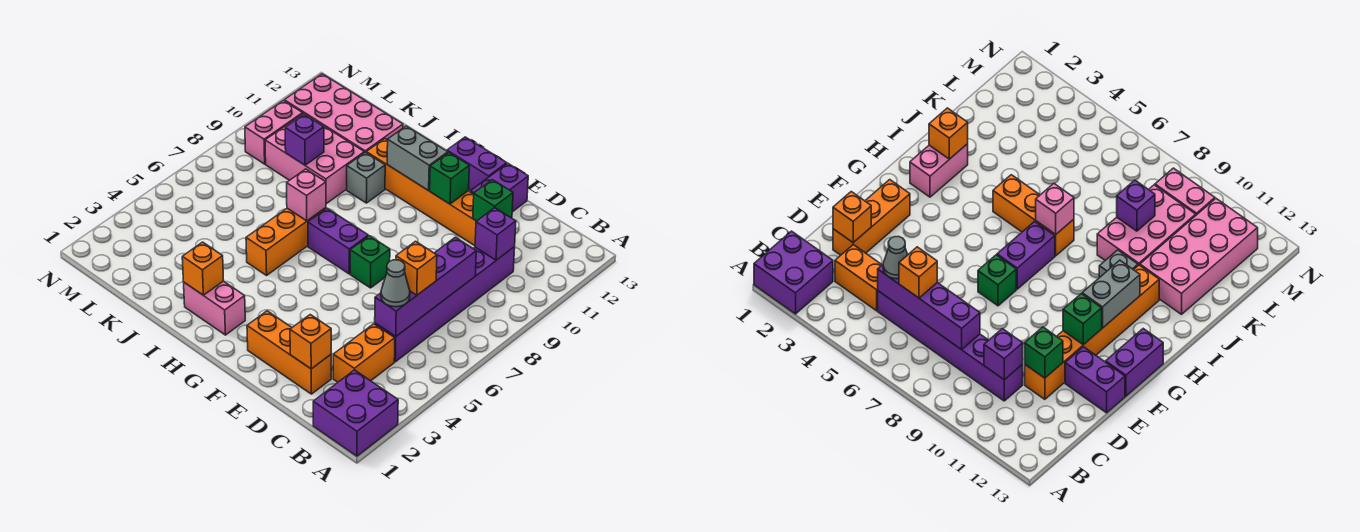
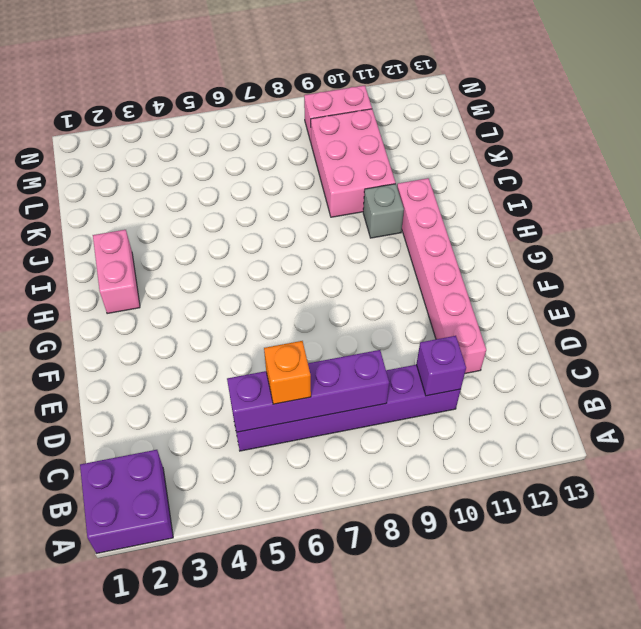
pink brick D11:I11 level 1 -> orange brick D11:I11 level 1
none -> orange brick C3:C4 level 1
none -> orange brick D2:F2 level 1
none -> purple brick E12:E13 level 1

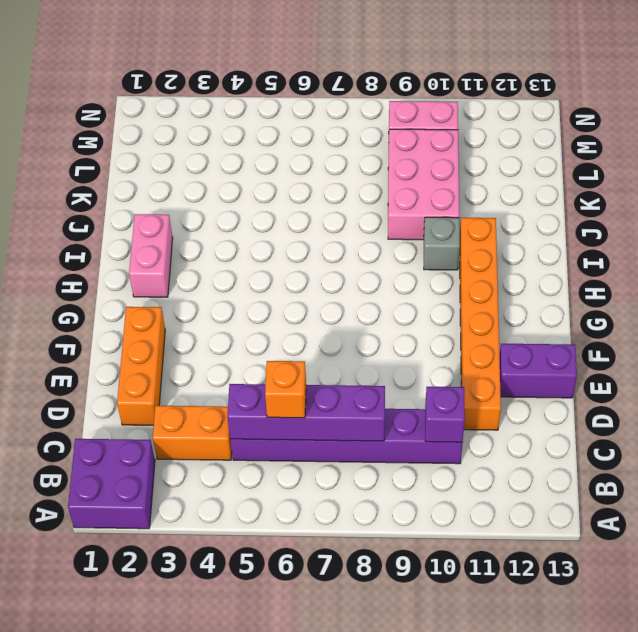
none -> green brick F7 level 1
none -> purple brick F13:G13 level 1
none -> purple brick G7:H7 level 1

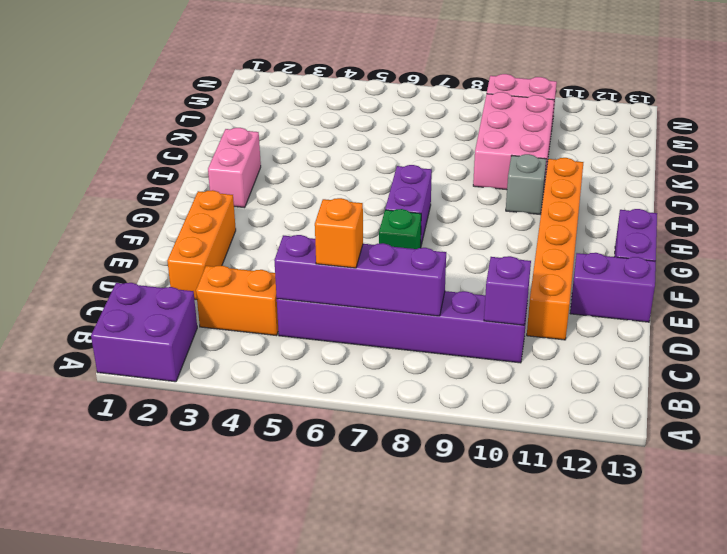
none -> orange brick I5:I7 level 1
none -> pink brick J11:M12 level 1
none -> orange brick D2 level 2

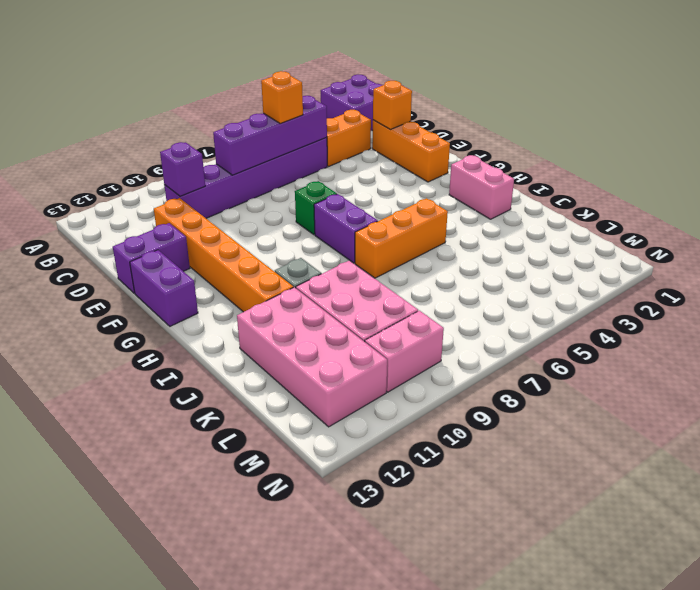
none -> green brick D11 level 2
none -> green brick F11 level 2
none -> grey brick G11:H11 level 2

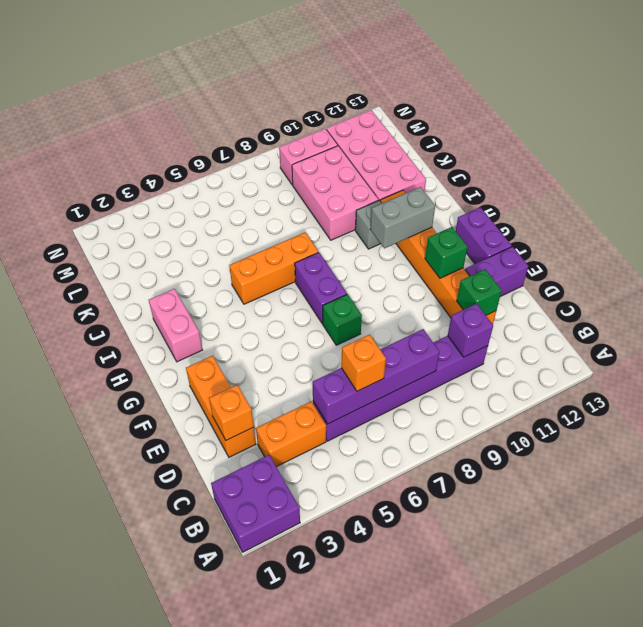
grey brick H10:H11 level 2 -> grey brick G11:H11 level 2
none -> orange brick I2 level 2
none -> pink brick I7 level 2
none -> purple brick K9 level 2

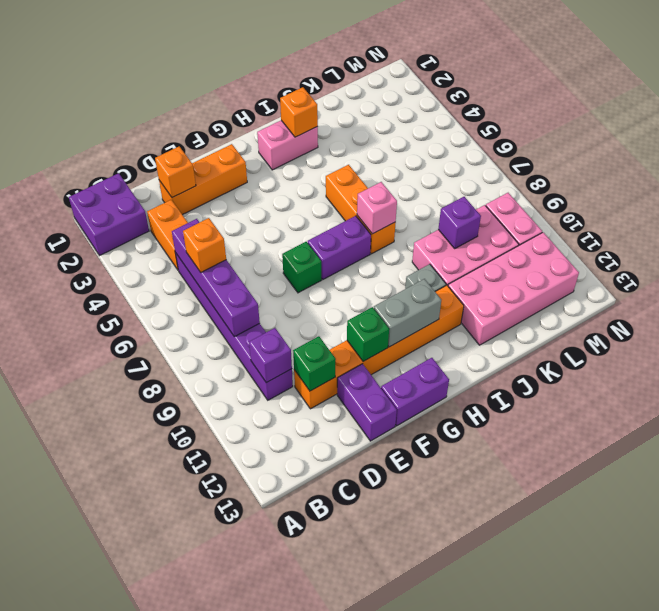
none -> grey cone C5 level 3

